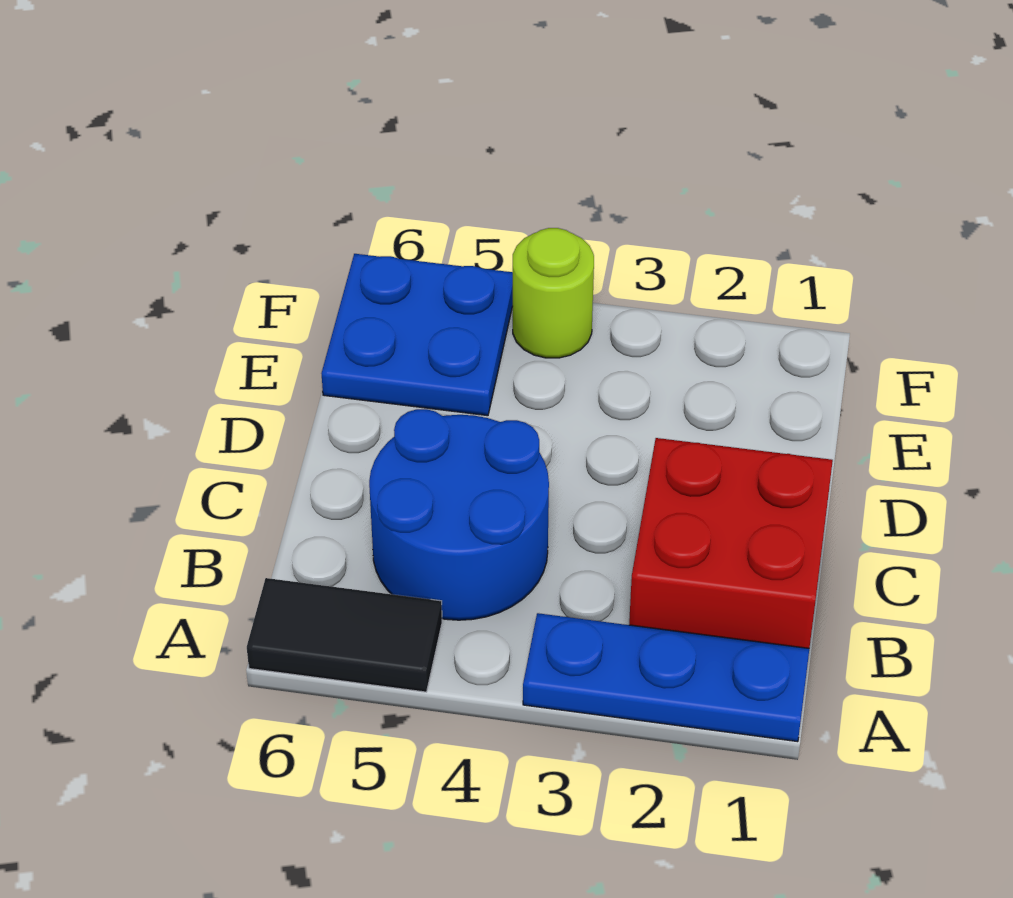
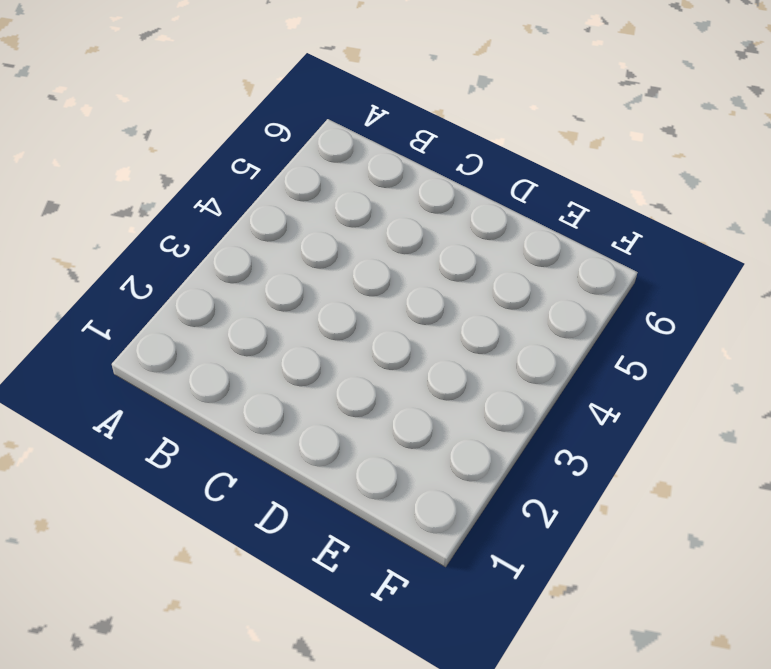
none -> blue plate A1:A3 level 1
none -> black tile A5:A6 level 1

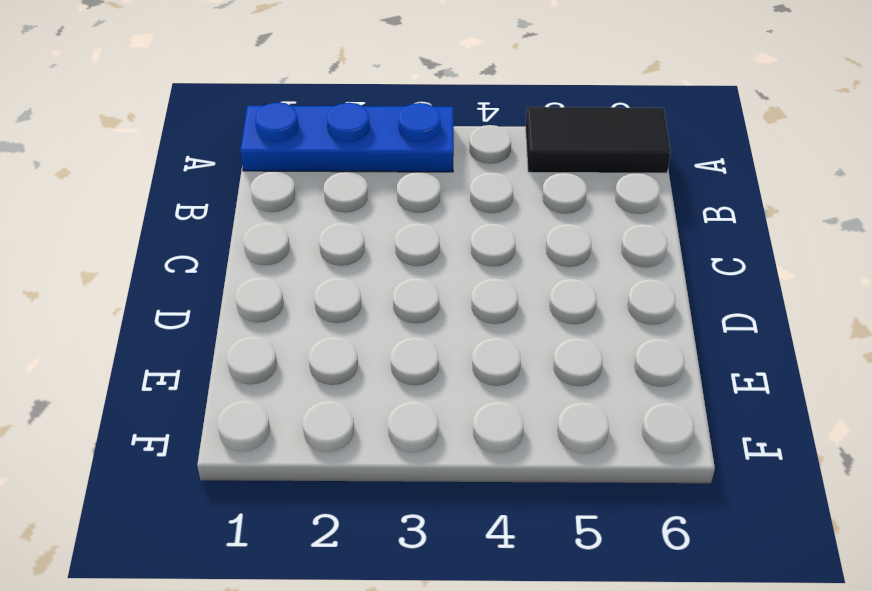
none -> red brick B1:C2 level 1
none -> blue round brick B4:C5 level 1

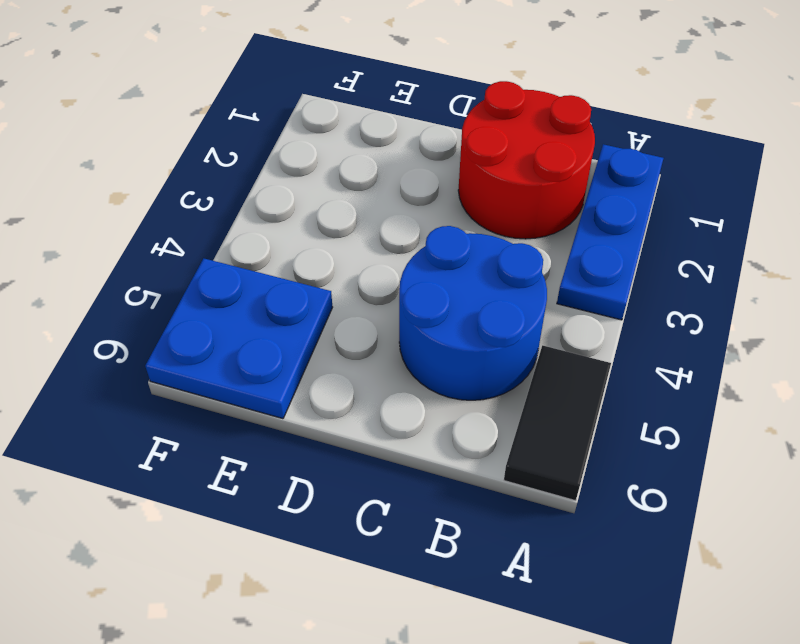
red round brick B1:C2 level 1 -> red brick B1:C2 level 1
none -> lime round brick F4 level 1

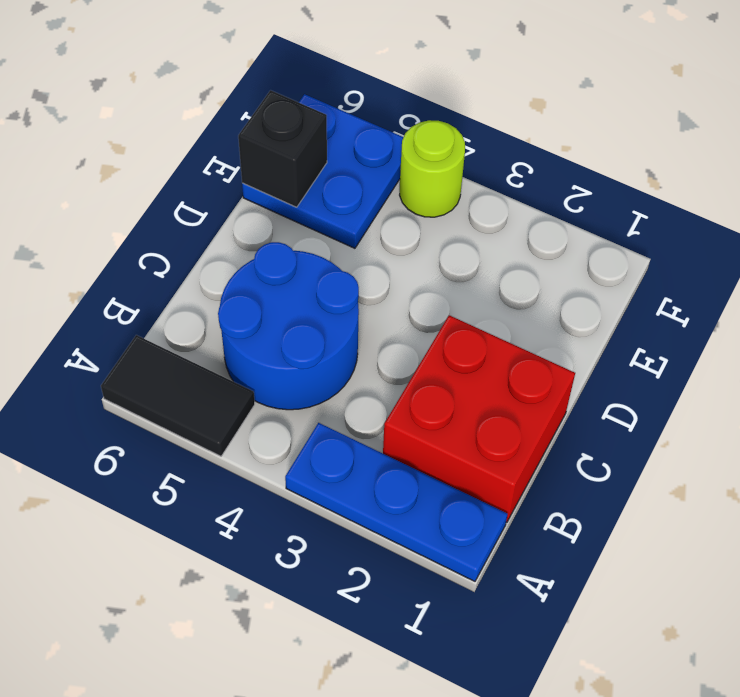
black brick E6 level 2 -> none

